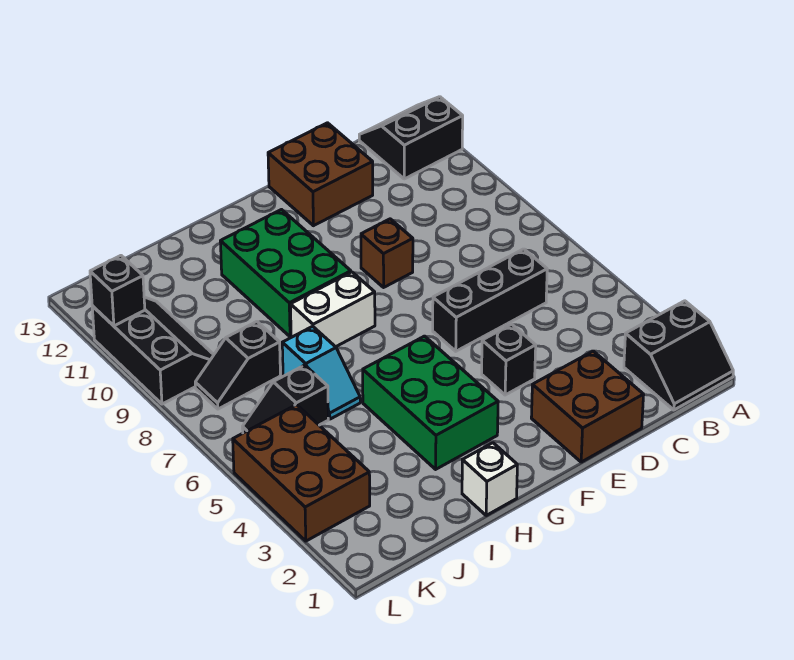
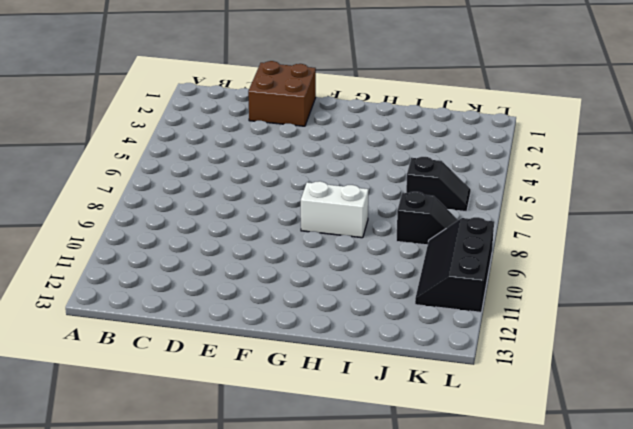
none -> black slope A1:B2 level 1 top 2
none -> black slope A12:B13 level 1 top 12
none -> black brick C6:E6 level 1

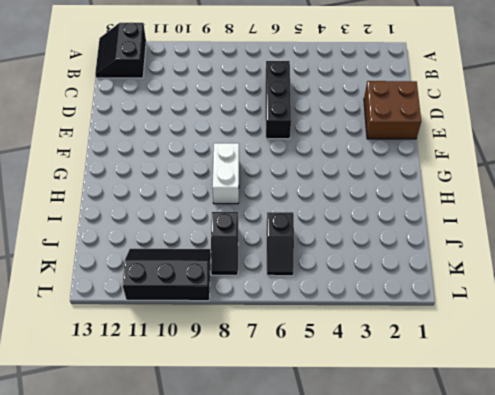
none -> black slope A1:B2 level 1 top 2
none -> brown brick D12:E13 level 1
none -> black brick E4 level 1

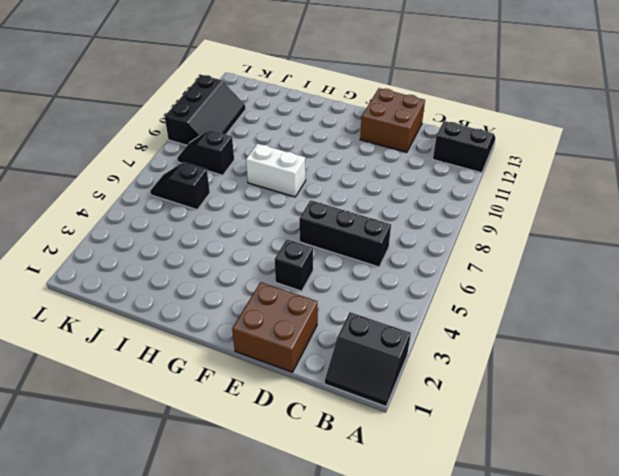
none -> brown brick E9 level 1
none -> green brick G3:H5 level 1
none -> green brick G9:H11 level 1

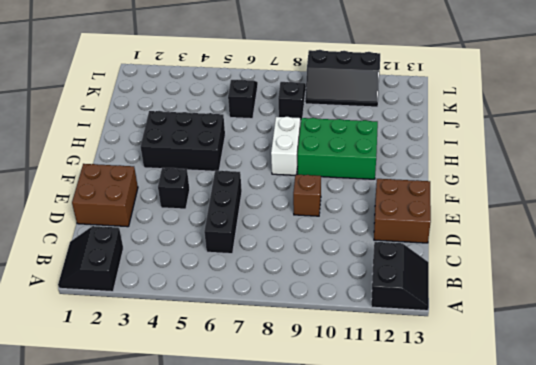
black brick G3:H5 level 1 -> green brick G3:H5 level 1
none -> white brick H1 level 1
none -> cyan slope I6:I7 level 1 top 7
none -> brown brick K3:L5 level 1

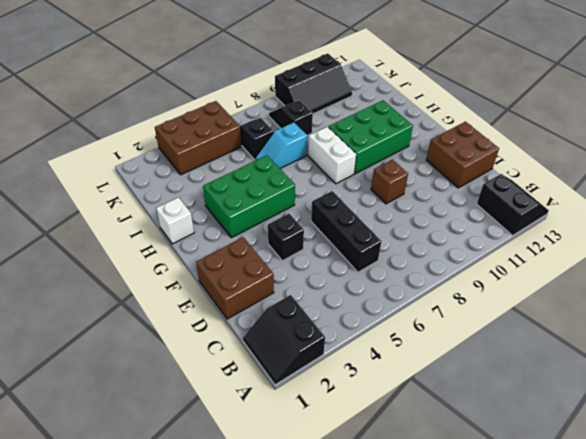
none -> black brick L11 level 2

